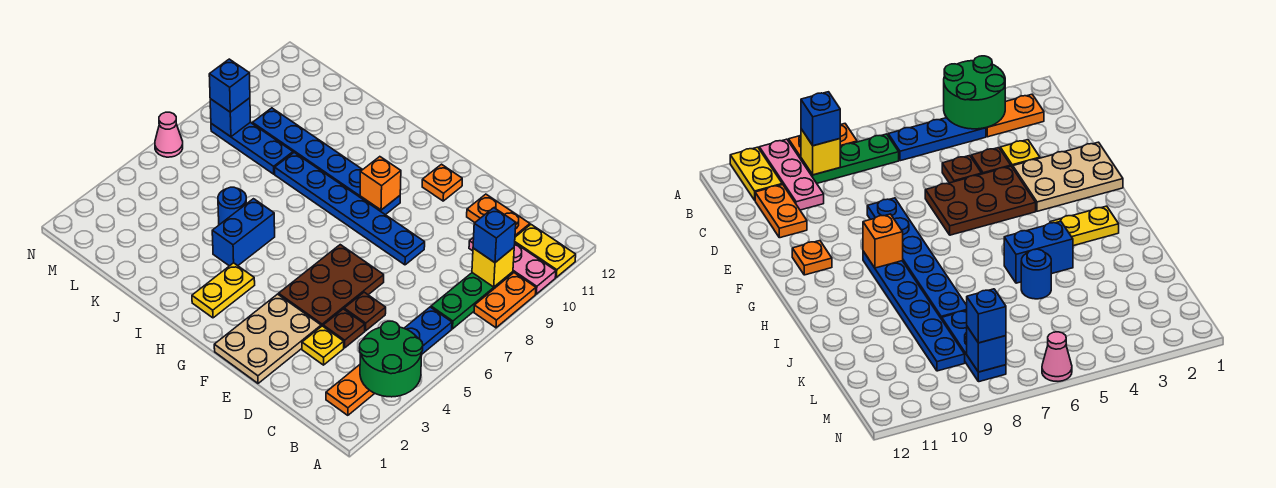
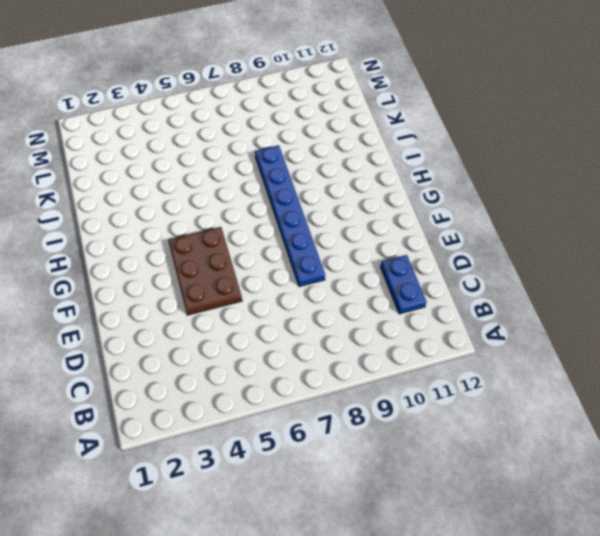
blue plate C11:D11 level 1 -> orange plate C11:D11 level 1
brown plate E4:G5 level 1 -> brown plate E4:F6 level 1
none -> orange plate A8:A9 level 1
none -> pink plate A10:C10 level 1
none -> yellow plate A11:B11 level 1

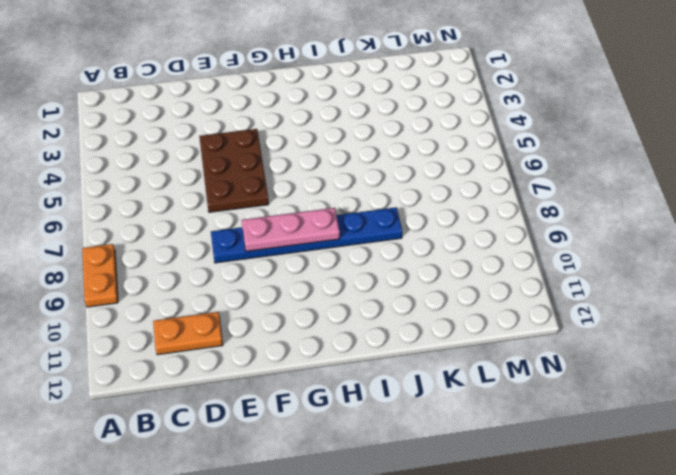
pink plate F8:H8 level 2 -> pink plate A10:C10 level 1
none -> yellow plate A11:B11 level 1
none -> orange plate B2:B3 level 1
none -> blue plate B4:B6 level 1

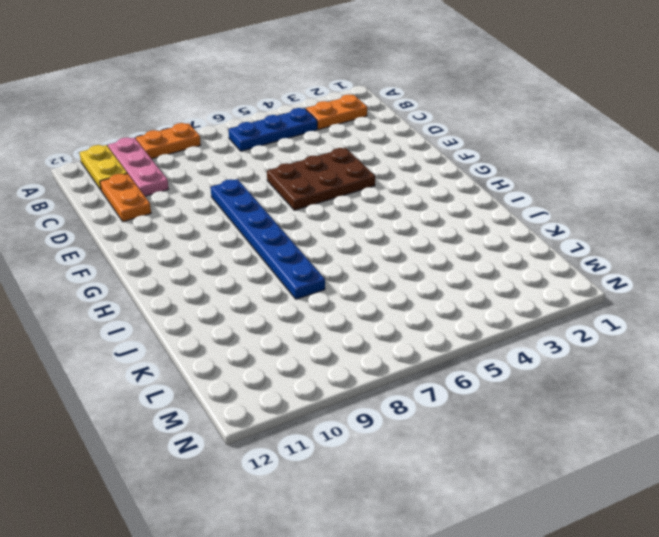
none -> green plate B7:B9 level 1
none -> yellow plate D3 level 1
none -> brown plate D4 level 1

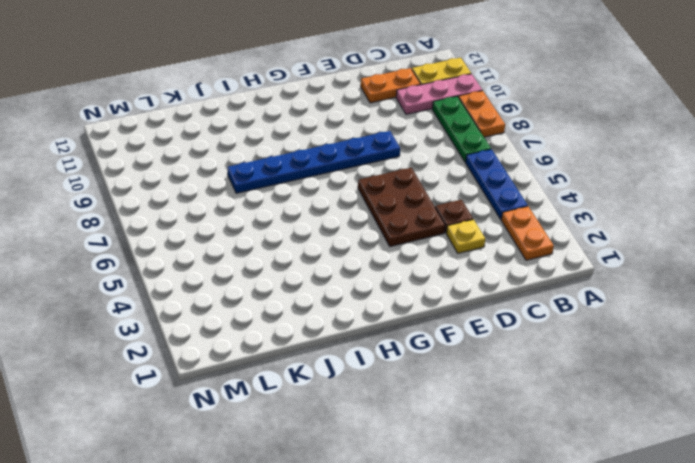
none -> brown plate D5 level 1
none -> tan plate E1:F3 level 1
none -> orange plate F11 level 1

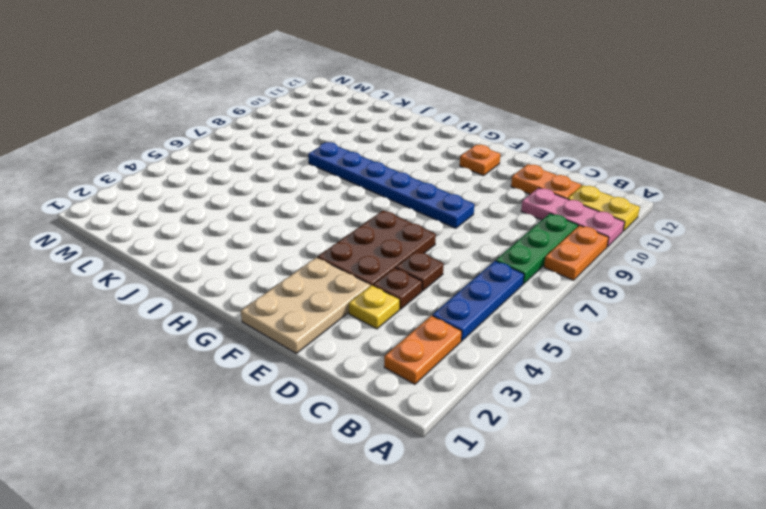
none -> blue plate G9:L9 level 1
none -> yellow plate H2:H3 level 1
none -> blue brick I4:I5 level 1

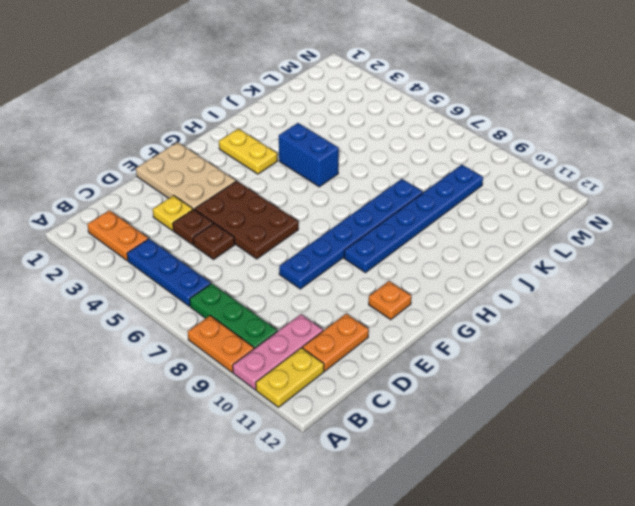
none -> blue round brick J5 level 1
none -> blue plate K8:M8 level 1
none -> pink cone N6 level 1

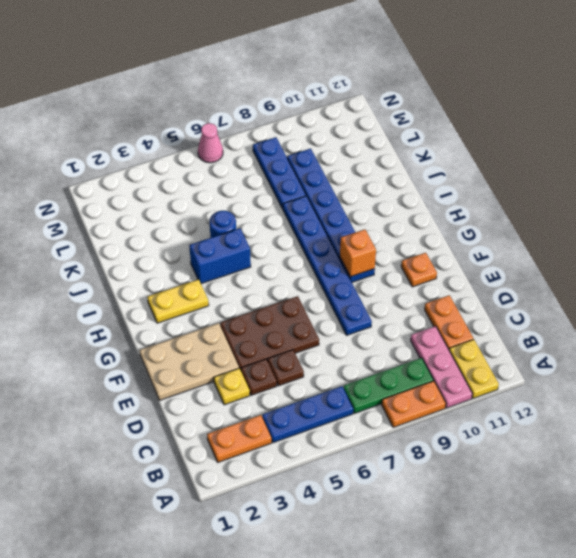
none -> green round brick A3:B4 level 2
none -> yellow brick B9 level 2
none -> blue brick M8 level 2

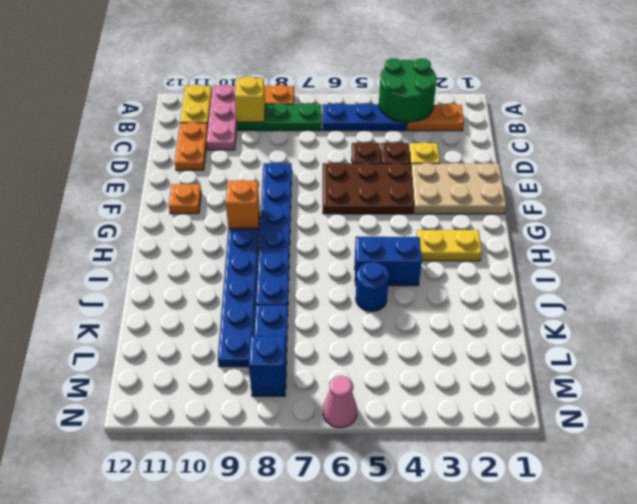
none -> blue brick B9 level 3
none -> blue brick M8 level 3

